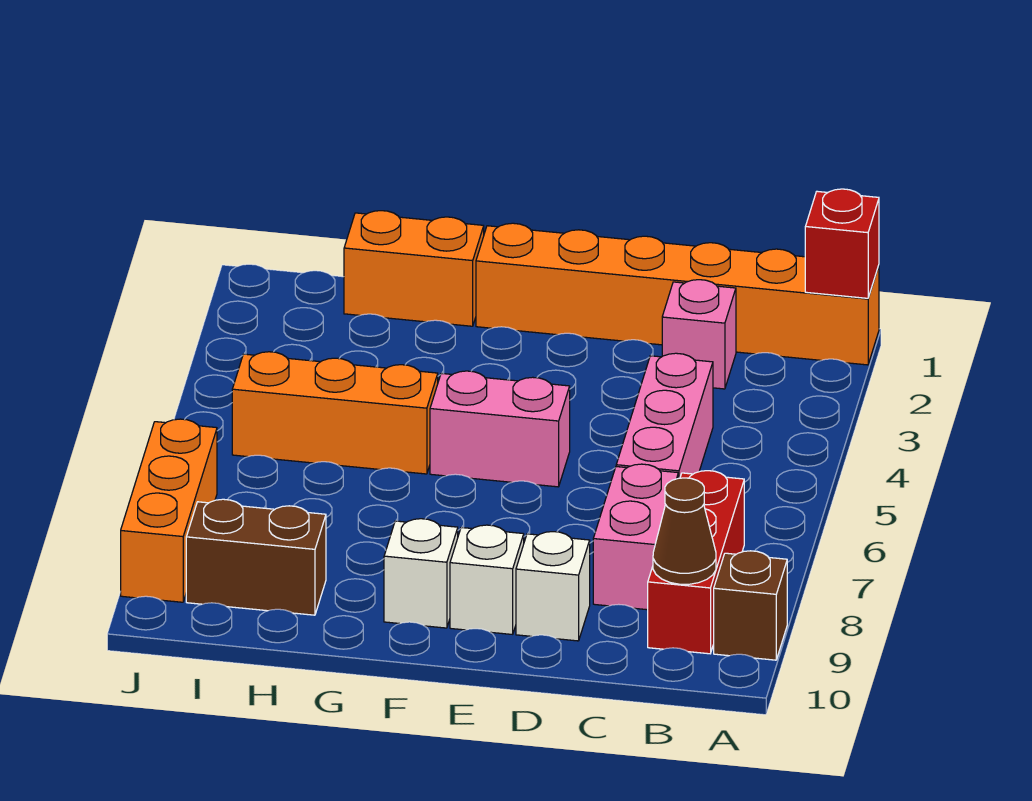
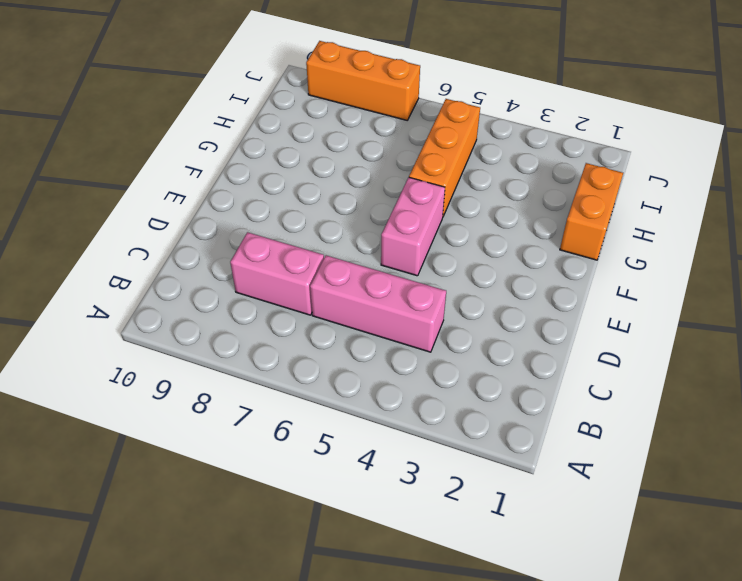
none -> orange brick A1:F1 level 1
none -> brown brick A9 level 1
none -> red brick B7:B9 level 1

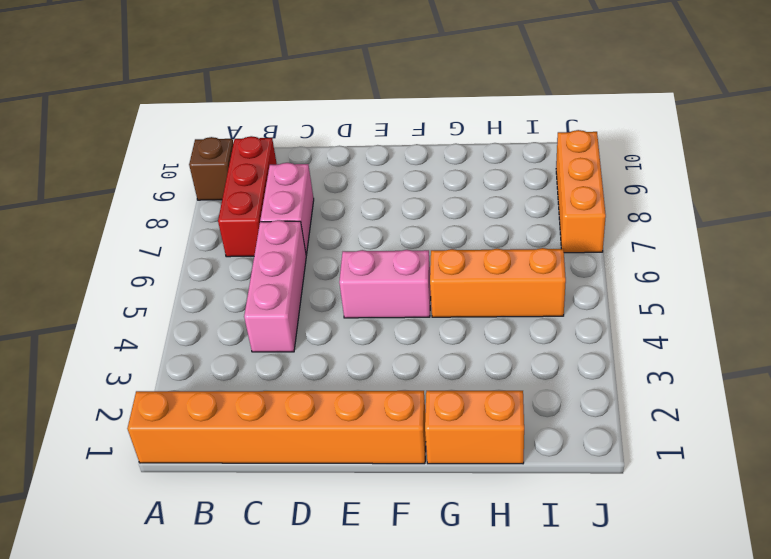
none -> pink brick C2 level 1
none -> white brick D9 level 1
none -> white brick E9 level 1

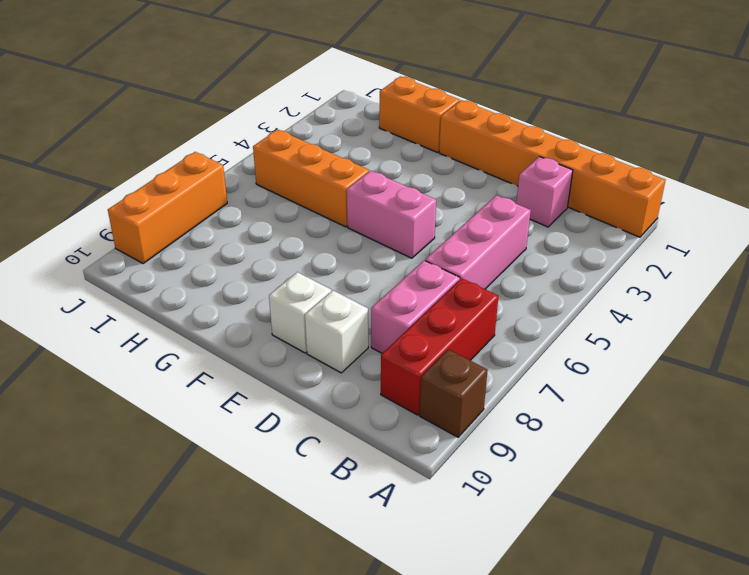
none -> white brick F9 level 1
none -> brown brick H9:I9 level 1
none -> red brick A1 level 2

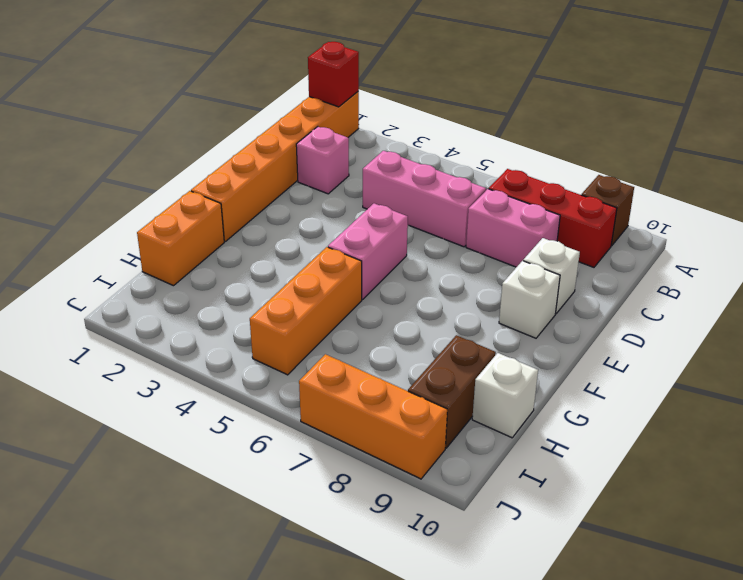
white brick H10 level 1 -> white brick F9 level 1
none -> brown cone B9 level 2

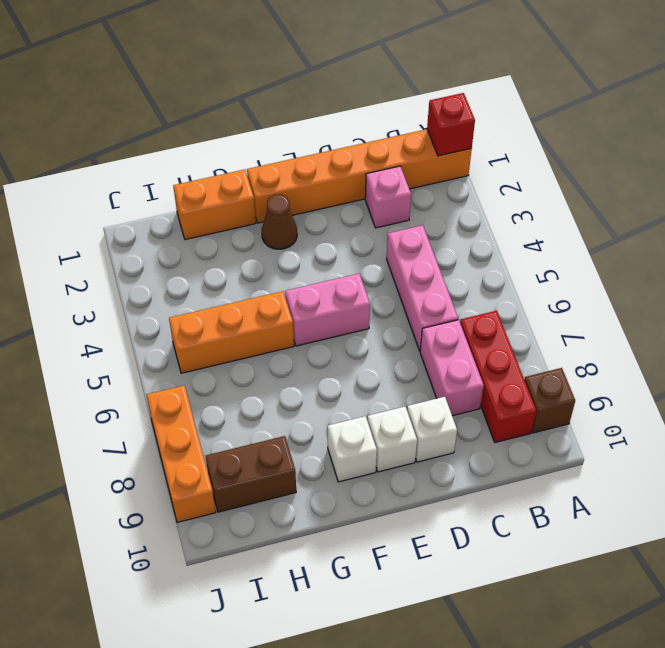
brown cone F2 level 1 -> brown cone B9 level 2

